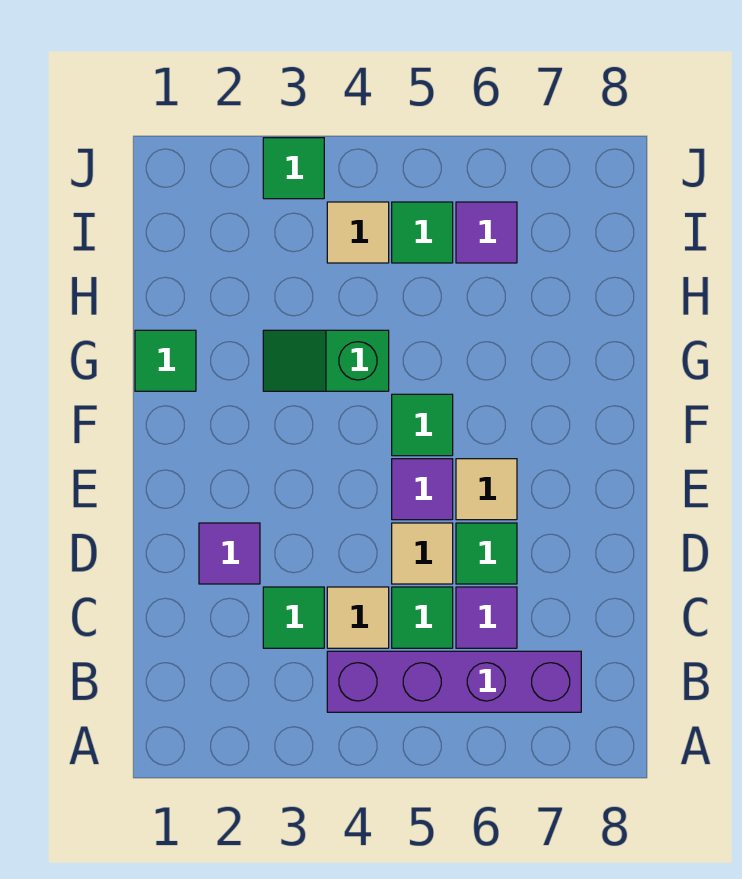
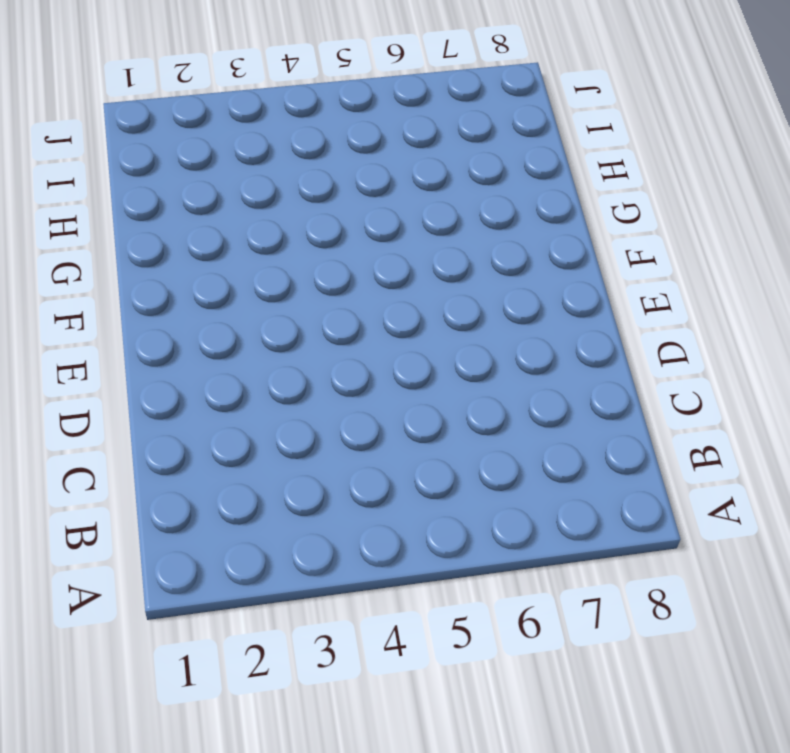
none -> purple brick B4:B7 level 1
none -> green tile C3 level 1
none -> tan tile C4 level 1

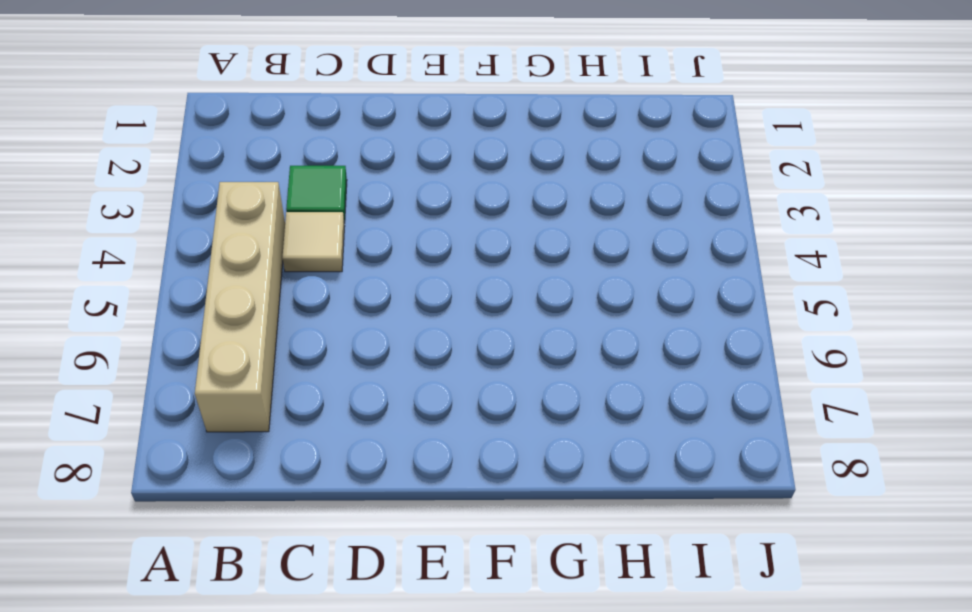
tan brick B4:B7 level 1 -> purple brick B4:B7 level 1
none -> green tile C5 level 1
none -> purple tile C6 level 1
none -> purple tile D2 level 1

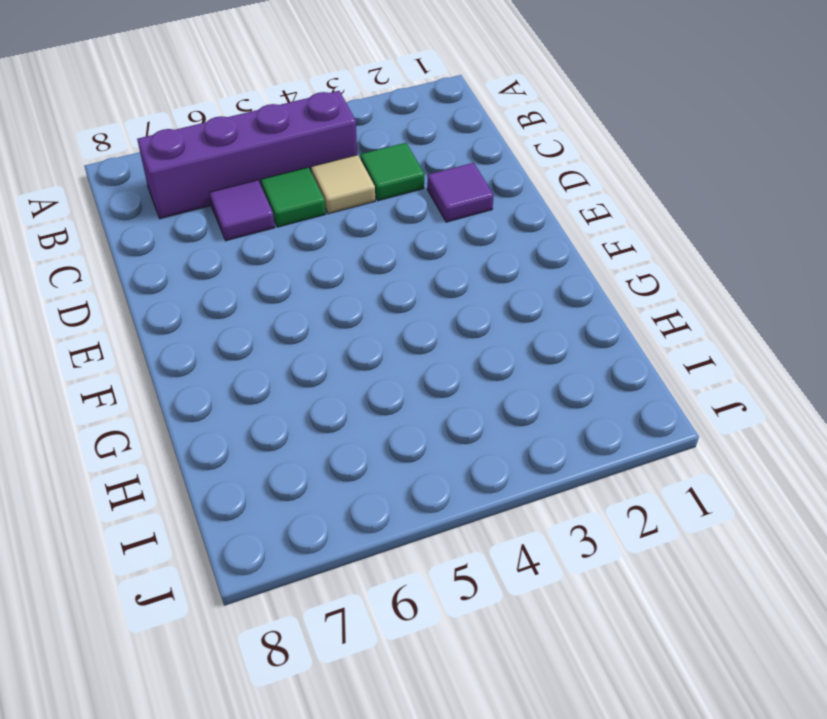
none -> tan tile D5 level 1
none -> green tile D6 level 1
none -> purple tile E5 level 1

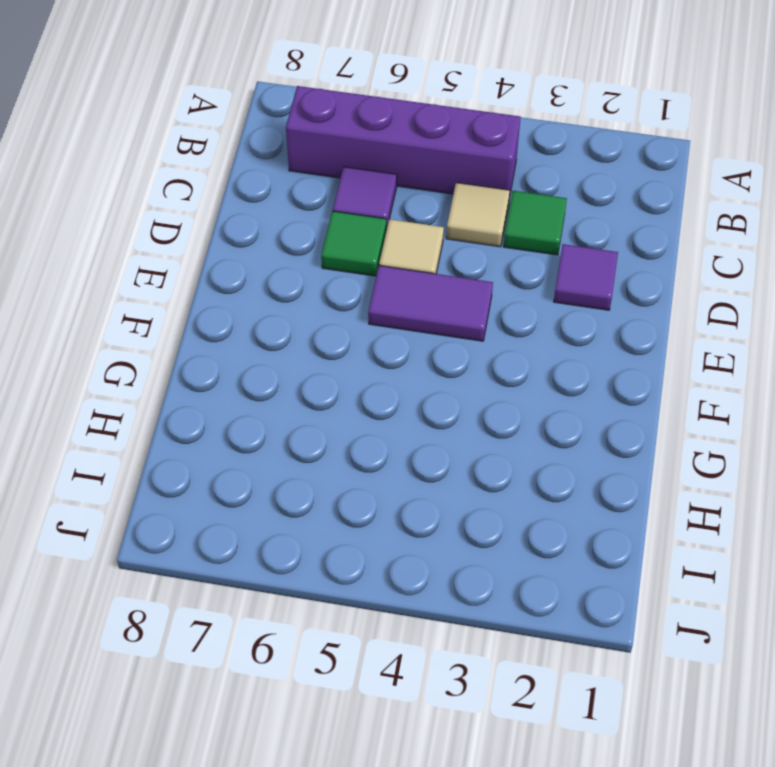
purple tile E4:E5 level 1 -> purple tile E5 level 1
none -> green tile C5 level 1
none -> tan tile E6 level 1
none -> green tile F5 level 1

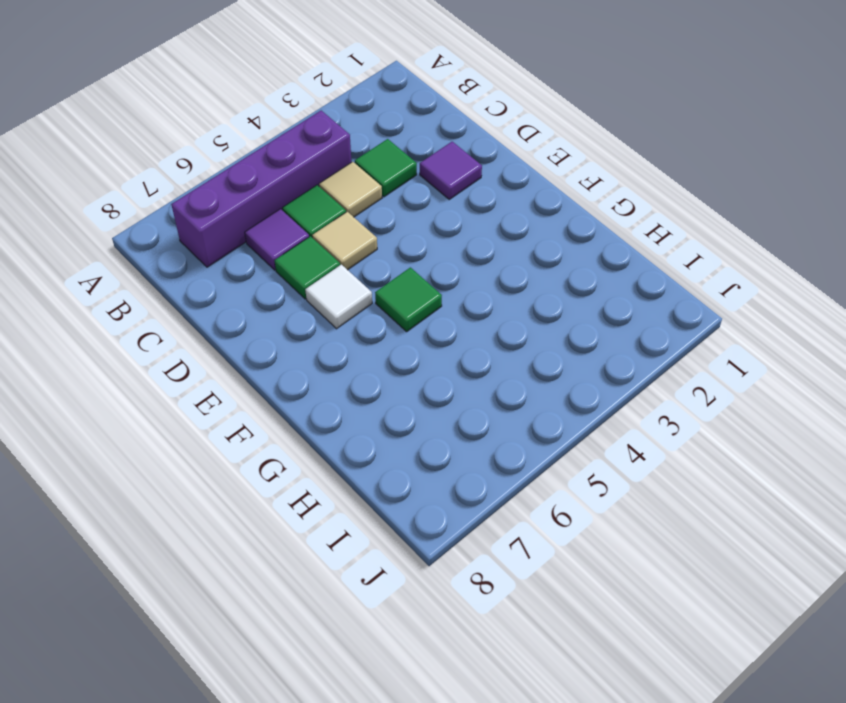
white tile E6 level 1 -> tan tile E6 level 1
none -> purple tile E5 level 1
none -> green tile G1 level 1
none -> green slope G3:G4 level 1 top 4

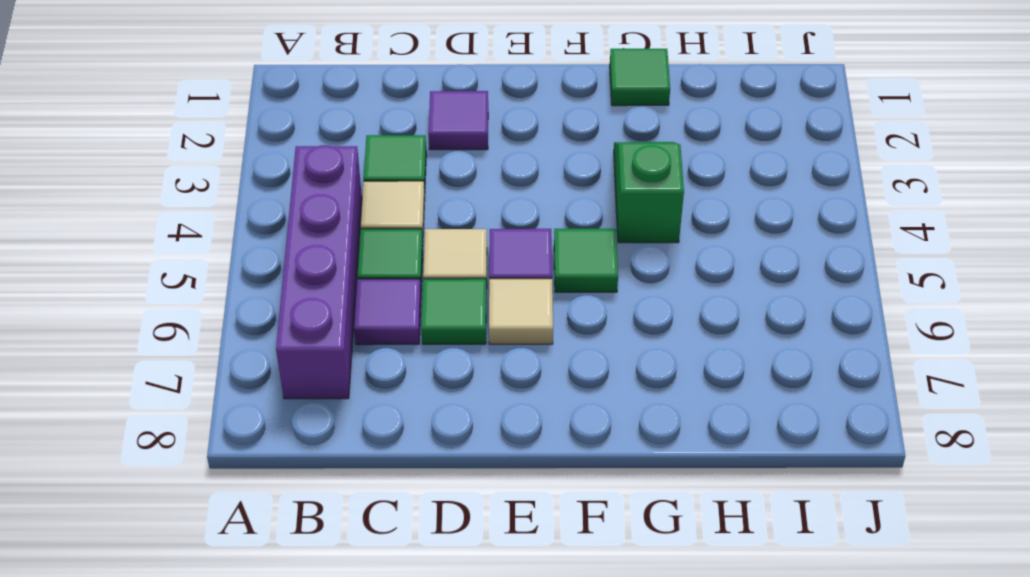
none -> tan tile I4 level 1
none -> green tile I5 level 1
none -> purple tile I6 level 1

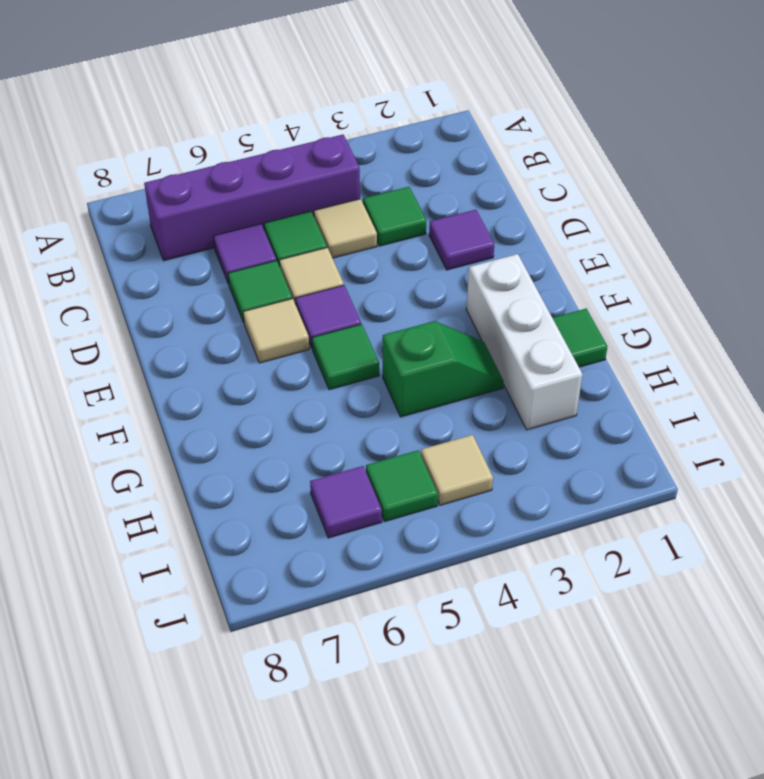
white brick F2:H2 level 1 -> none
none -> green tile J3 level 1

